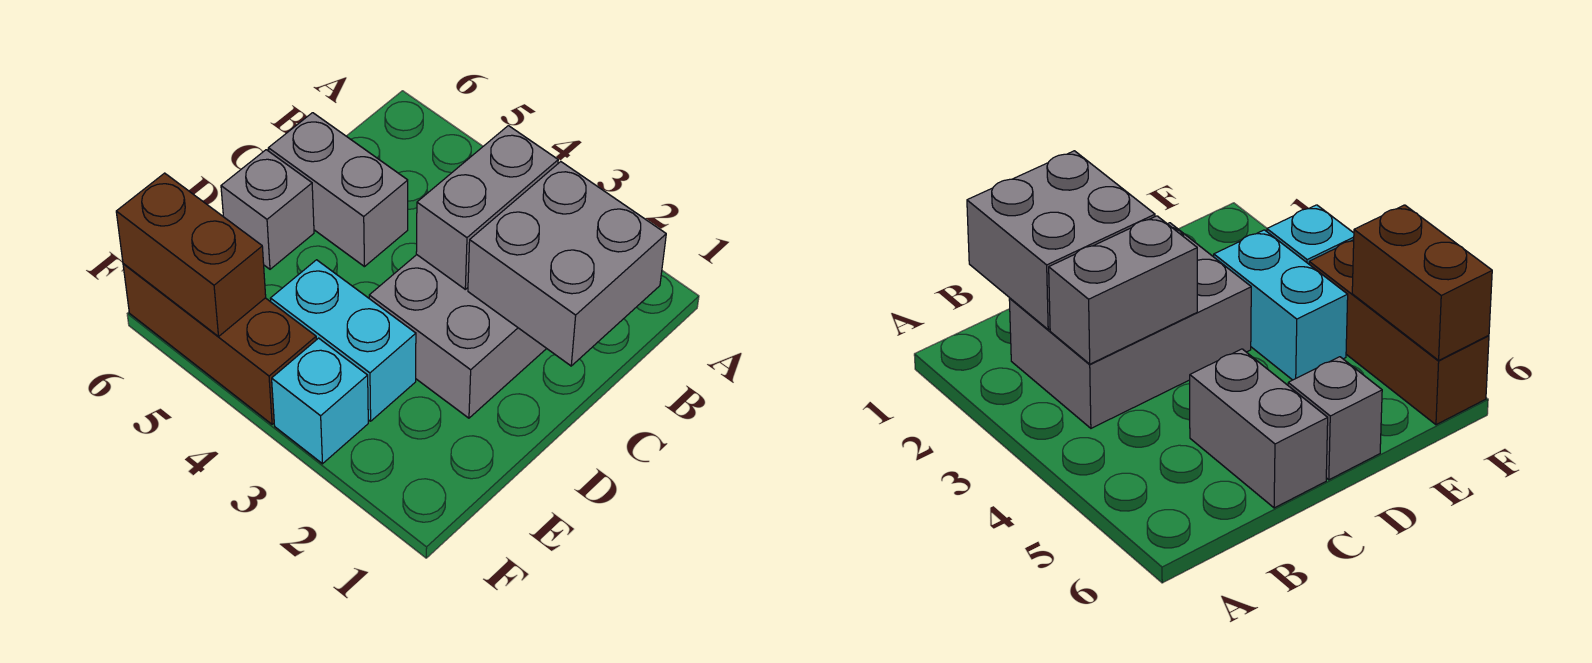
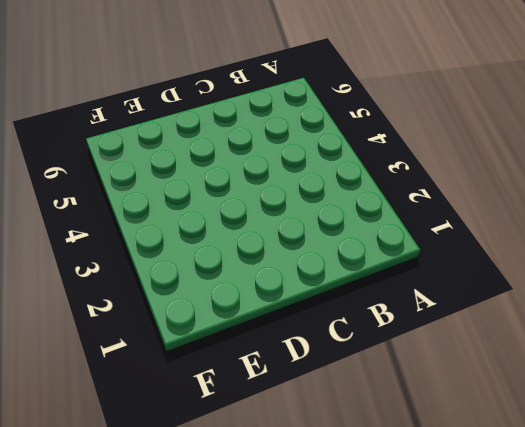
none -> grey brick B2:D3 level 1
none -> grey brick C5:C6 level 1

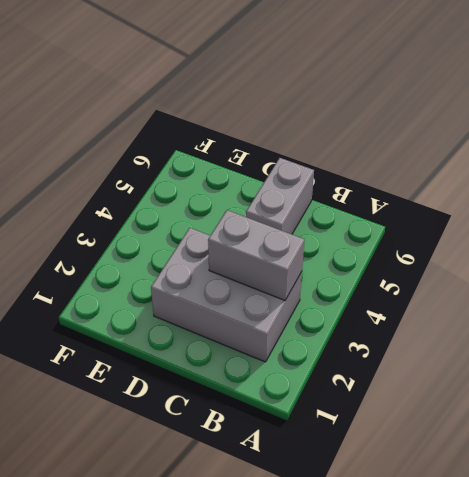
none -> grey brick D6 level 1
none -> cyan brick E3:E4 level 1

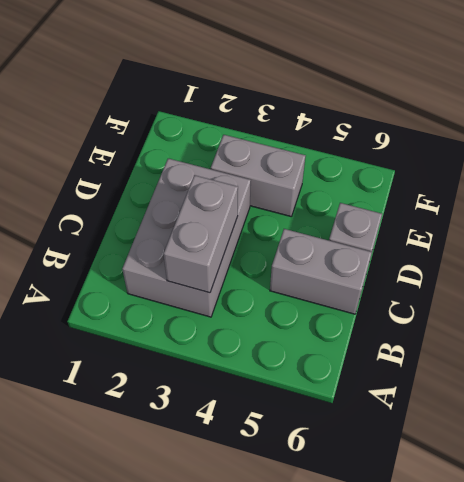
grey brick E3:E4 level 1 -> cyan brick E3:E4 level 1
none -> cyan brick F3 level 1
none -> brown brick F4:F6 level 1

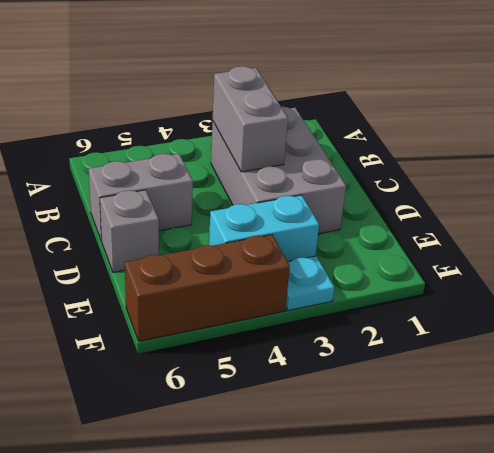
cyan plate F3 level 1 -> cyan brick F3 level 1
none -> grey brick B1:C2 level 2
none -> brown brick F5:F6 level 2

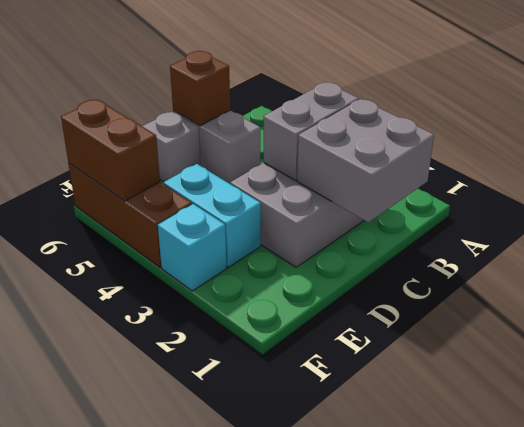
brown brick C6 level 2 -> none

